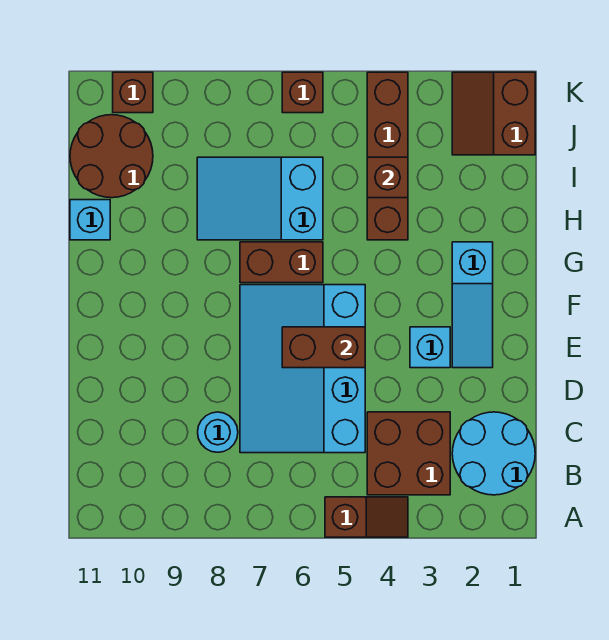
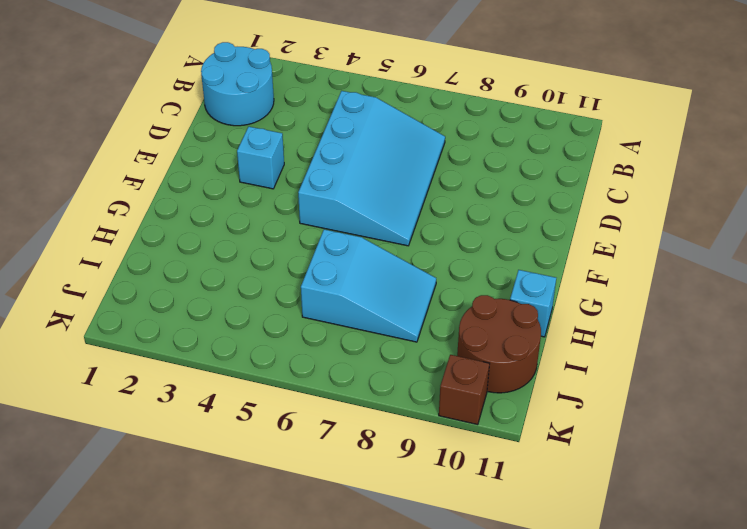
none -> brown slope A4:A5 level 1 top 5
none -> brown brick B3:C4 level 1
none -> cyan round brick C8 level 1

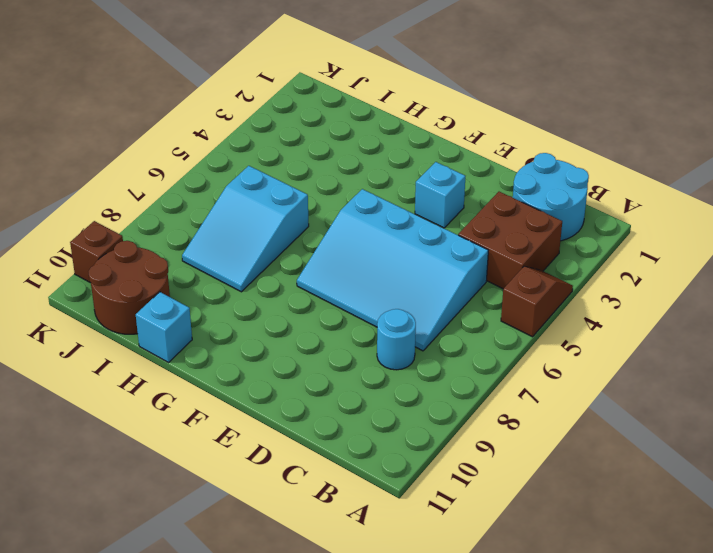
none -> cyan slope E2:G2 level 1 top G
none -> brown brick G6:G7 level 1
none -> brown brick H4:K4 level 1

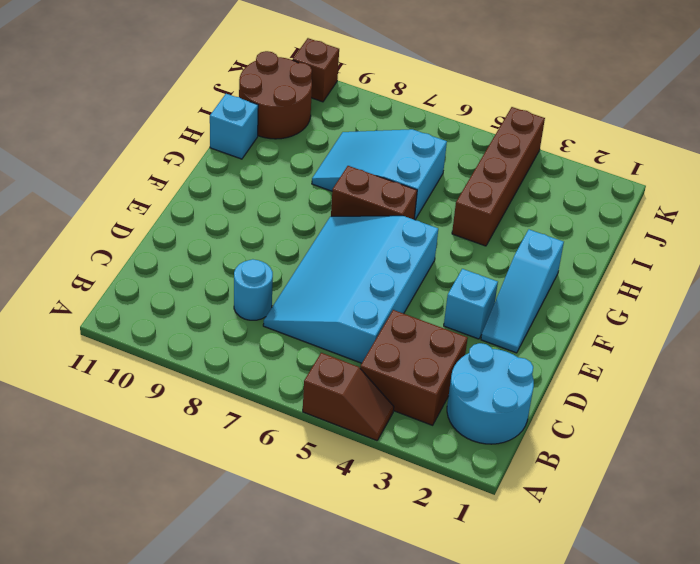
none -> brown slope J1:K2 level 1 top 1
none -> brown brick K6 level 1
none -> brown brick E5:E6 level 2

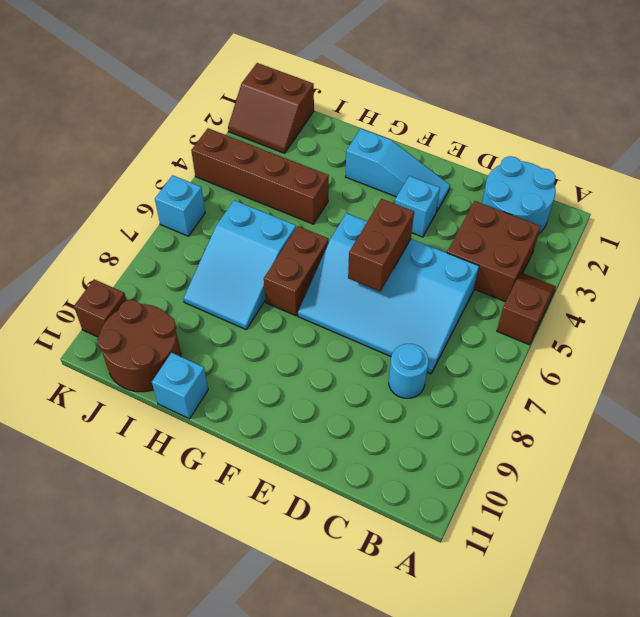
cyan brick K6 level 1 -> brown brick K6 level 1
none -> brown brick I4 level 2

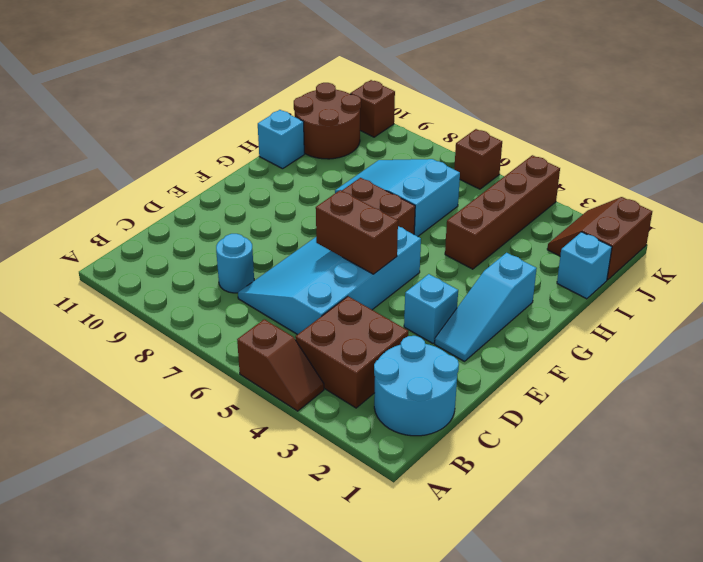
cyan brick I1 level 1 -> none
none -> brown brick I4 level 2

